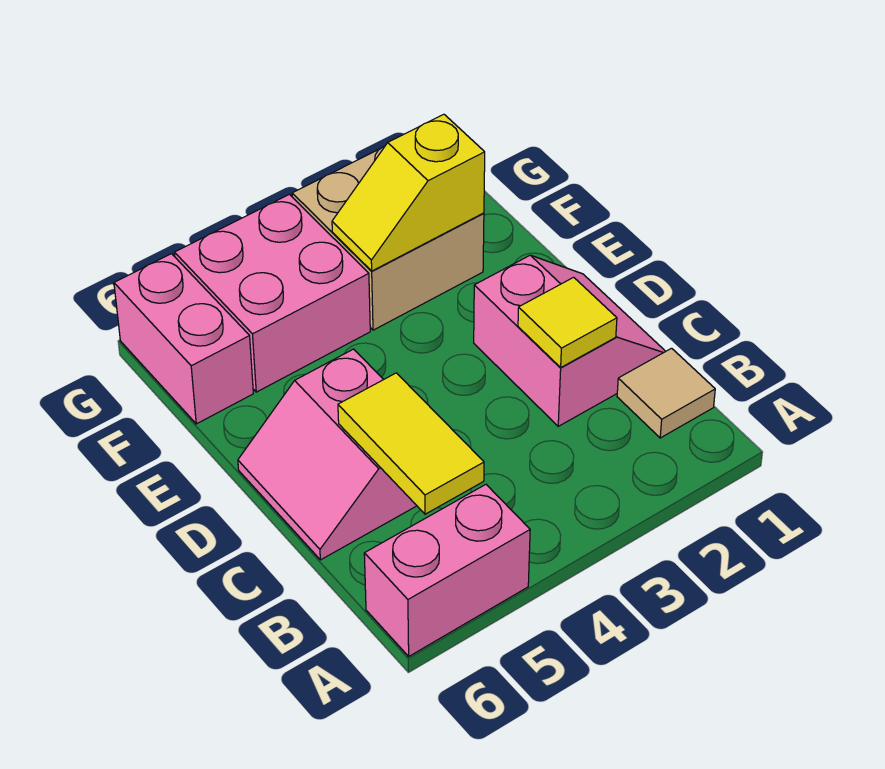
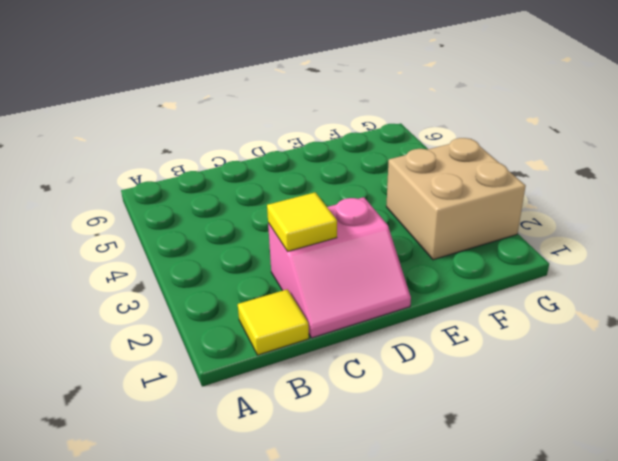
yellow tile B1 level 1 -> tan tile B1 level 1
none -> pink brick A5:A6 level 1
none -> pink slope C5:D6 level 1 top 5

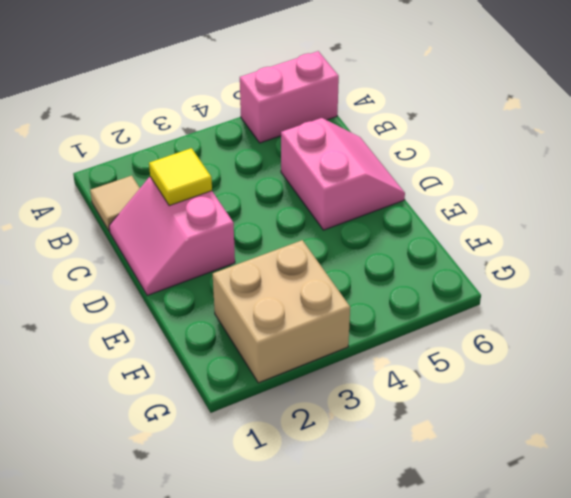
none -> pink brick F4:G5 level 1
none -> pink brick F6:G6 level 1

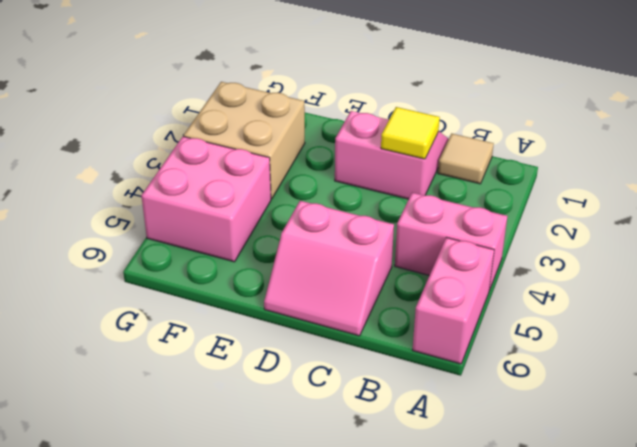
pink brick A4:B4 level 1 -> pink brick F6:G6 level 1
none -> yellow tile B5:C5 level 2
none -> yellow slope F2:F3 level 2 top 2

